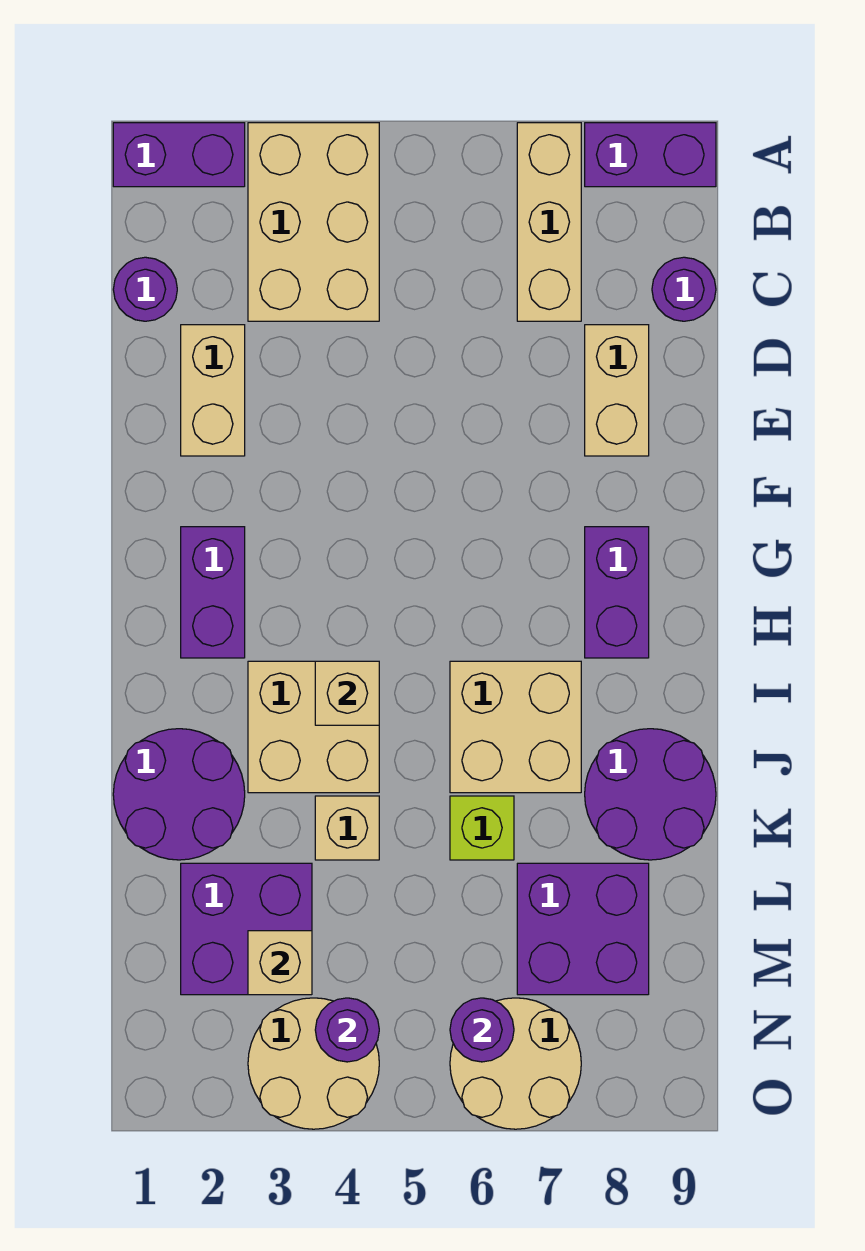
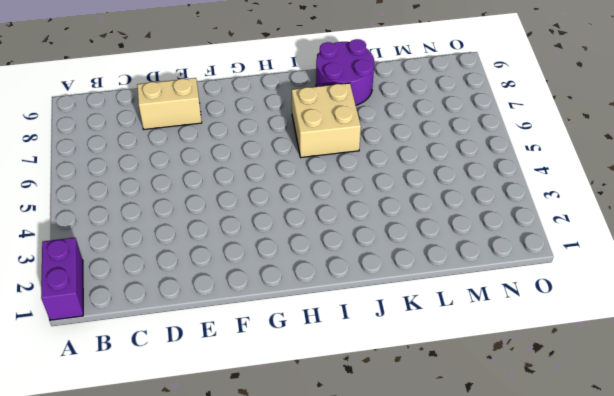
none -> tan brick A3:C4 level 1
none -> tan brick A7:C7 level 1
none -> purple brick A8:A9 level 1

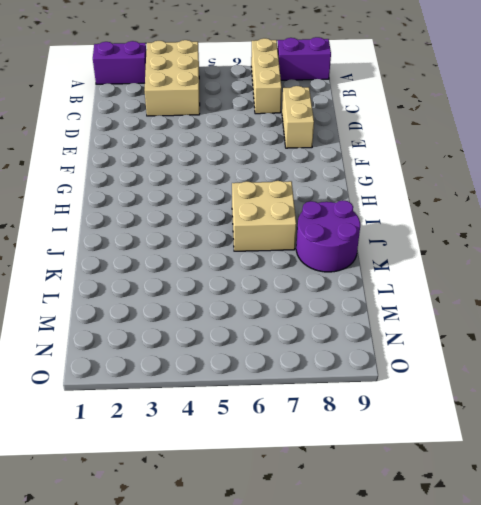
none -> purple round brick C1 level 1
none -> purple round brick C9 level 1
none -> tan brick D2:E2 level 1

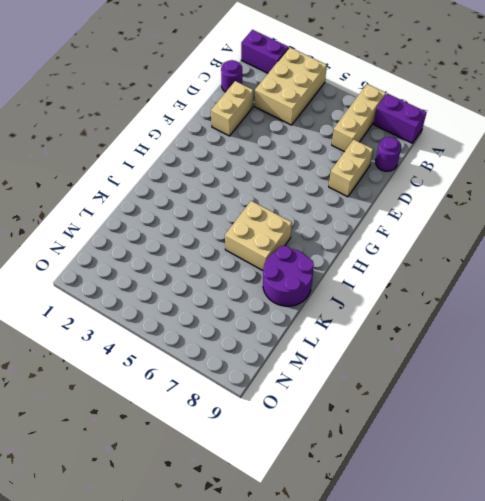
none -> purple brick G2:H2 level 1
none -> purple brick G8:H8 level 1
none -> tan brick I3:J4 level 1

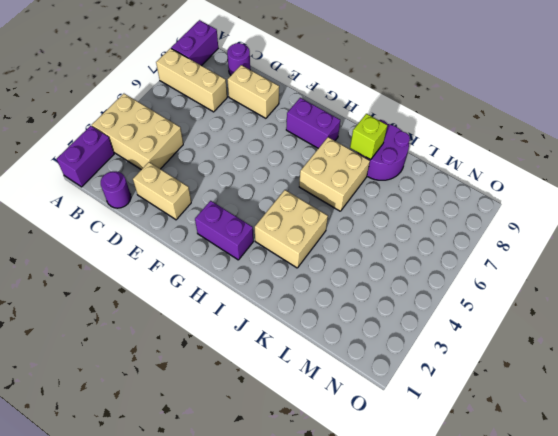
lime brick J8 level 2 -> lime brick K6 level 1
none -> purple round brick J1:K2 level 1
none -> tan brick K4 level 1
none -> purple brick L2:M3 level 1

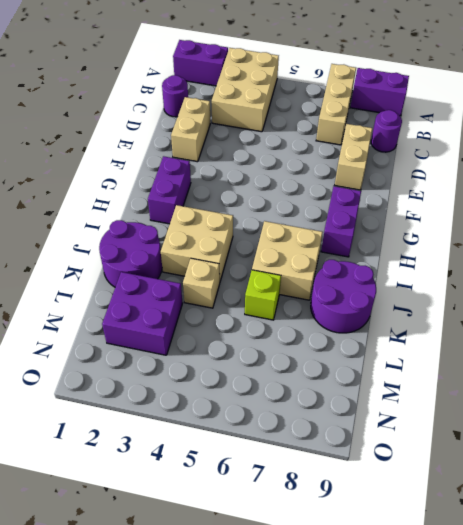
none -> purple brick L7:M8 level 1
none -> tan round brick N3:O4 level 1
none -> tan round brick N6:O7 level 1

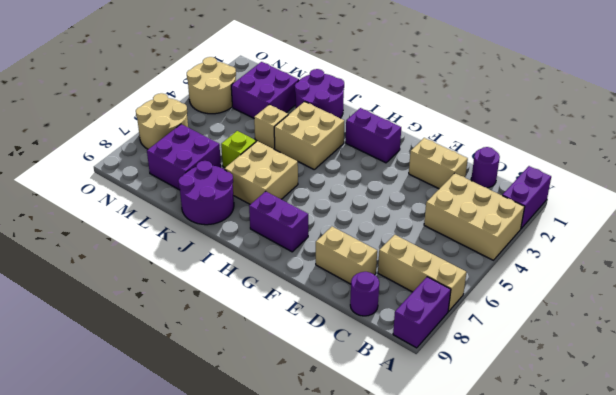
none -> tan brick I4 level 2
none -> tan brick M3 level 2
none -> purple round brick N4 level 2

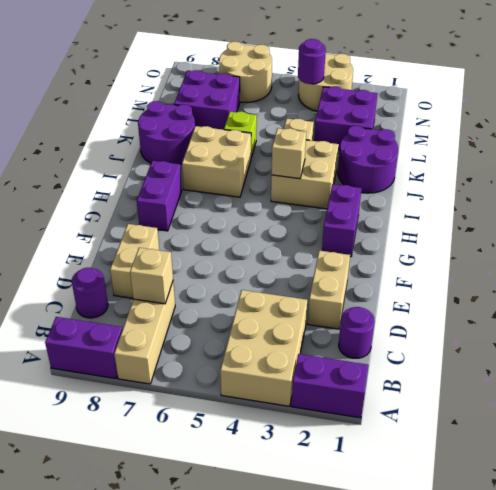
tan brick C7 level 2 -> tan brick M3 level 2
none -> purple round brick N6 level 2

